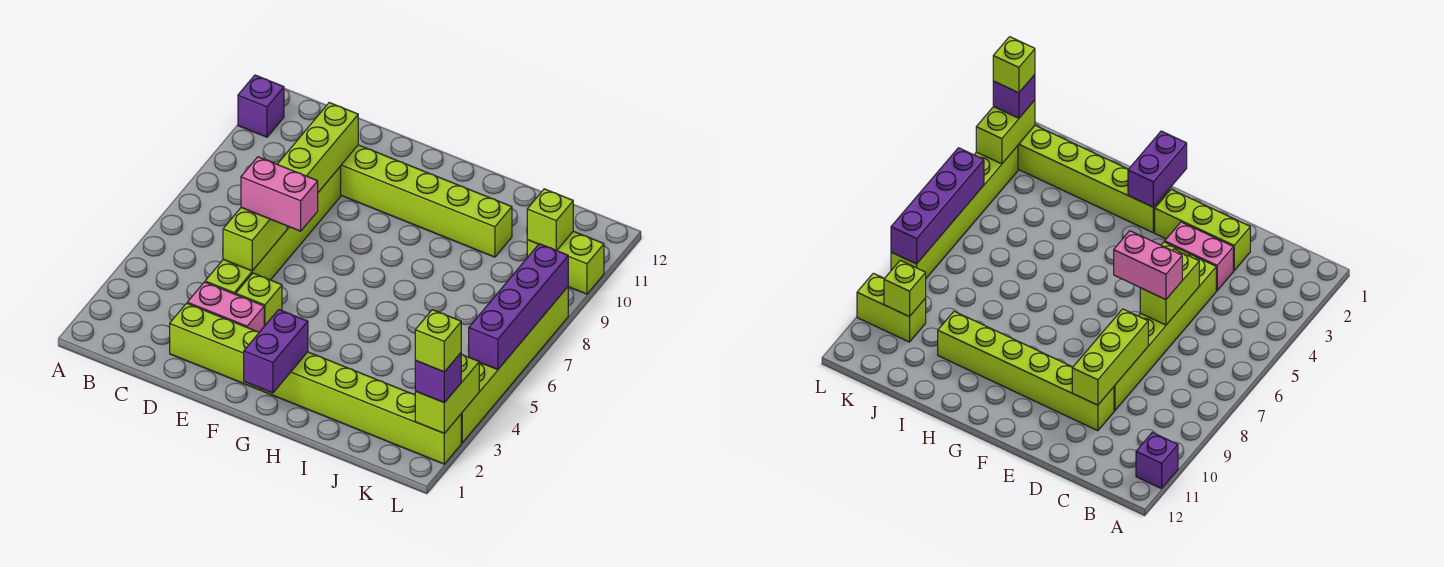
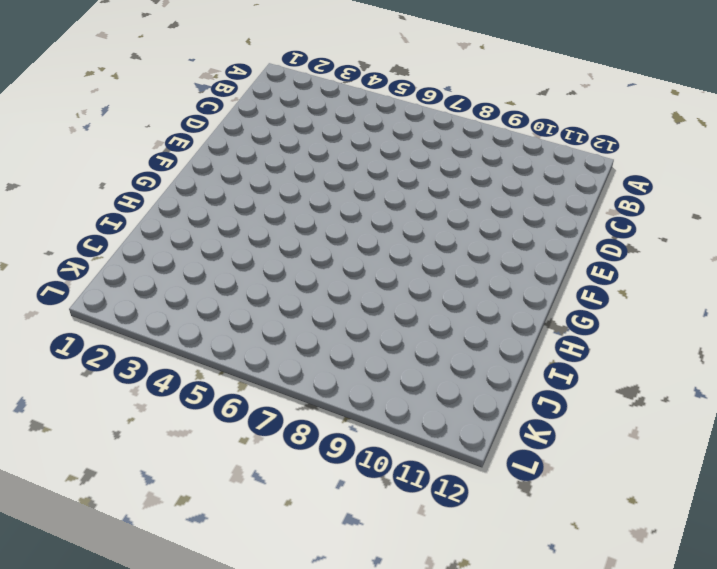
none -> purple brick A11 level 1
none -> lime brick D2:F2 level 1
none -> pink brick D3:E3 level 1

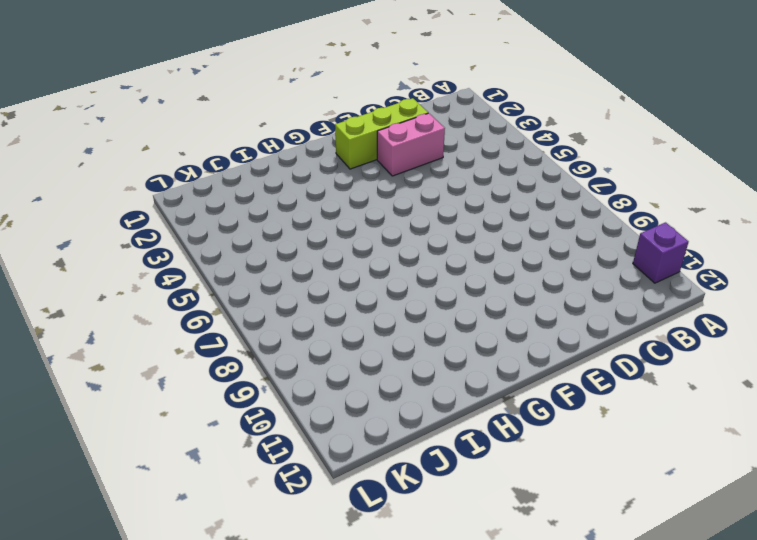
none -> lime brick D4:D9 level 1
none -> lime brick D10:I10 level 1
none -> lime brick E4 level 1

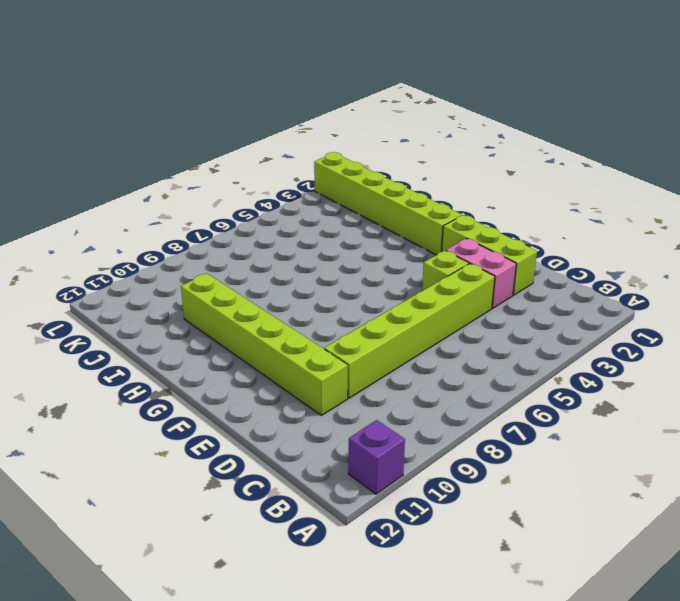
none -> lime brick K10:L10 level 1
none -> lime brick L3:L8 level 1
none -> lime brick D5:D6 level 2

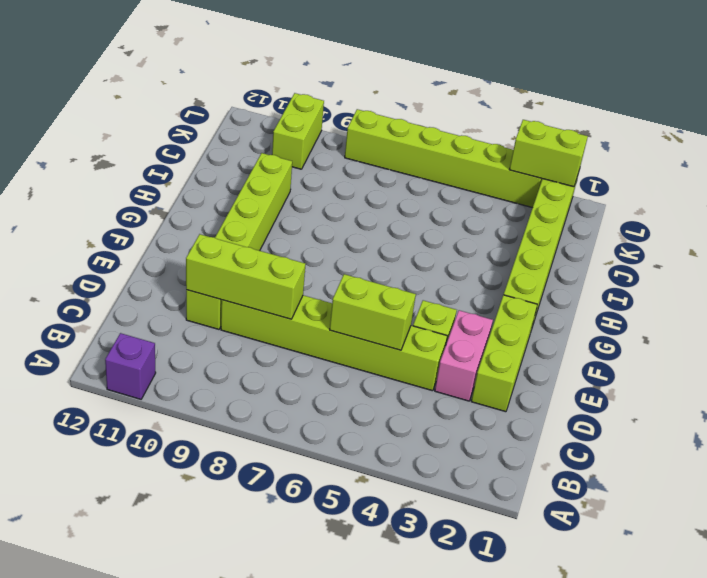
none -> purple brick G1:G2 level 2
none -> lime brick K10 level 2
none -> purple brick L5:L8 level 2

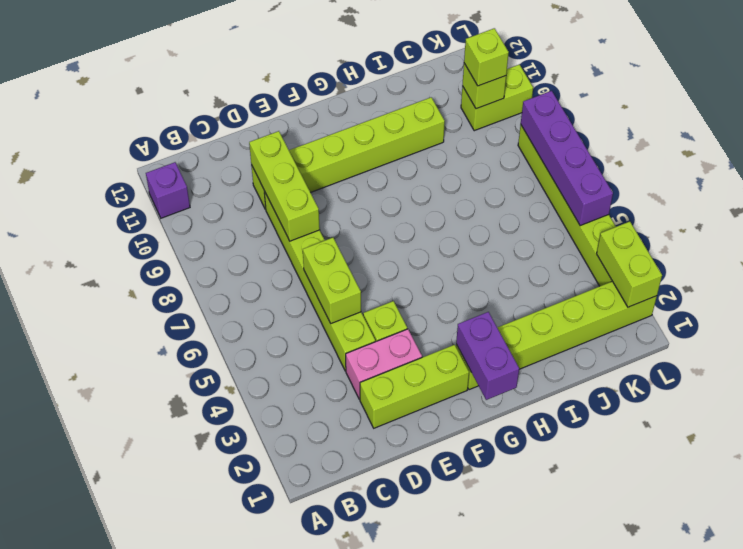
lime brick K10 level 3 -> lime brick L2 level 4
none -> pink brick D6:E6 level 3
none -> purple brick L2 level 3

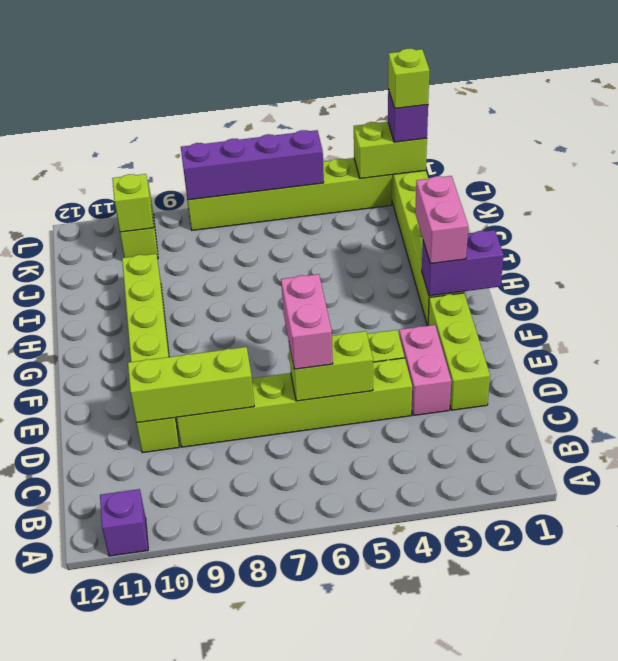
pink brick G2:H2 level 3 -> none

